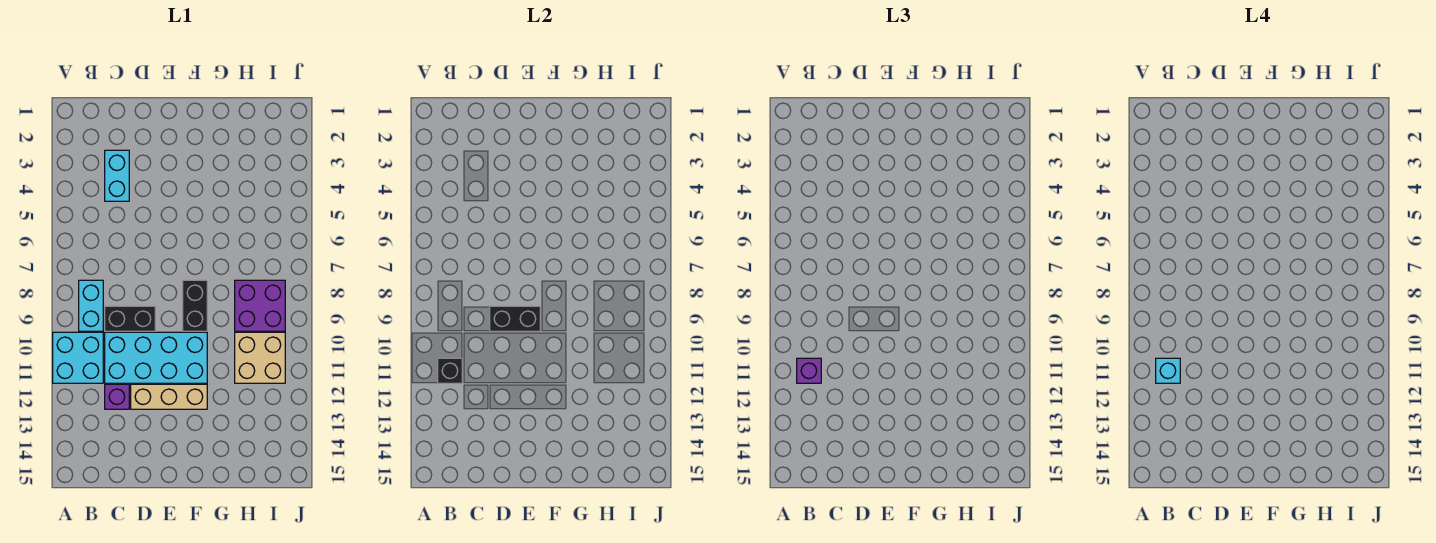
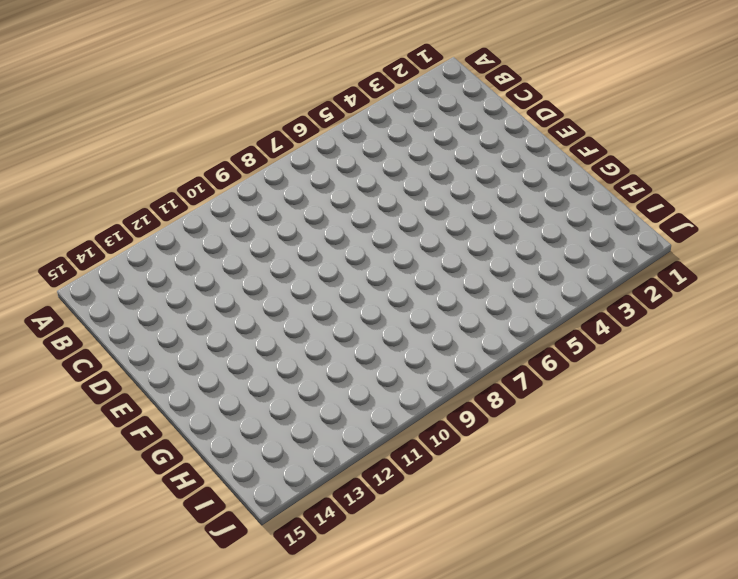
none -> cyan brick A10:B11 level 1
none -> cyan brick B8:B9 level 1
none -> cyan brick C3:C4 level 1

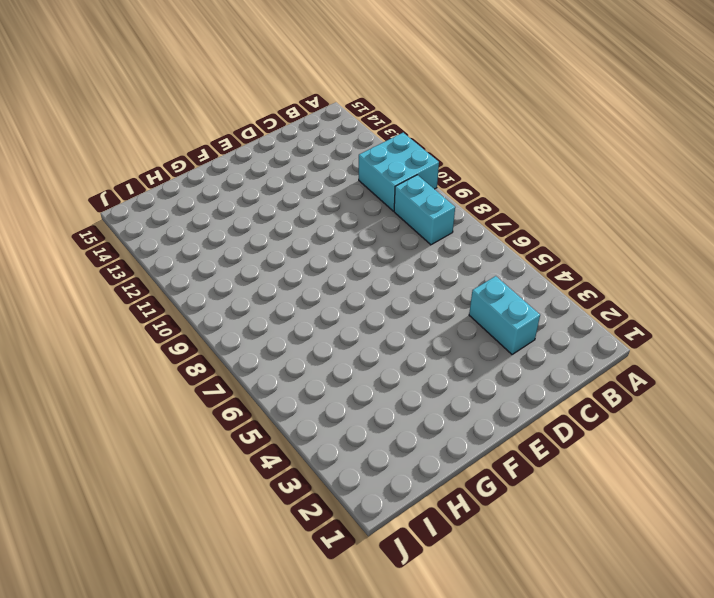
none -> black brick C9:D9 level 1
none -> cyan brick C10:F11 level 1
none -> purple brick C12 level 1

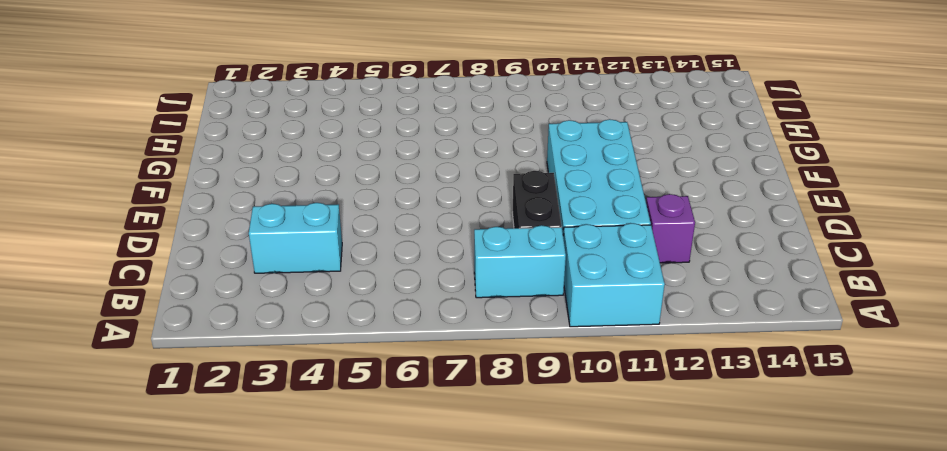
none -> tan brick D12:F12 level 1
none -> black brick F8:F9 level 1
none -> purple brick H8:I9 level 1

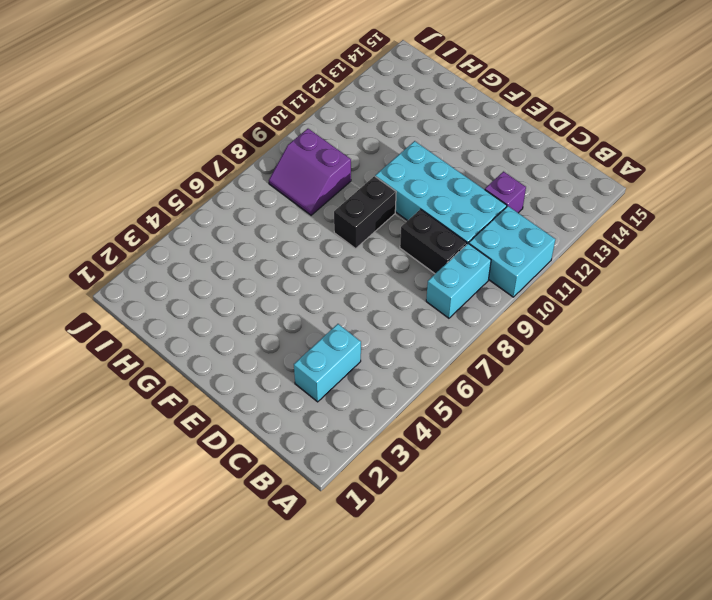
purple slope H8:I9 level 1 top 9 -> purple brick H8:I9 level 1
none -> tan brick D12:F12 level 1
none -> tan brick H10:I11 level 1
none -> black brick B11 level 2

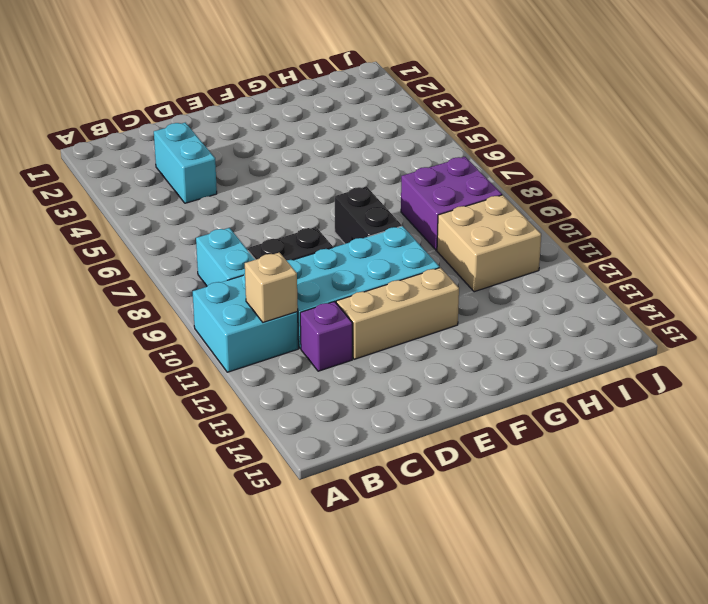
tan brick B11 level 2 -> black brick B11 level 2
none -> black brick D9:E9 level 2
none -> purple brick B11 level 3
none -> cyan brick B11 level 4

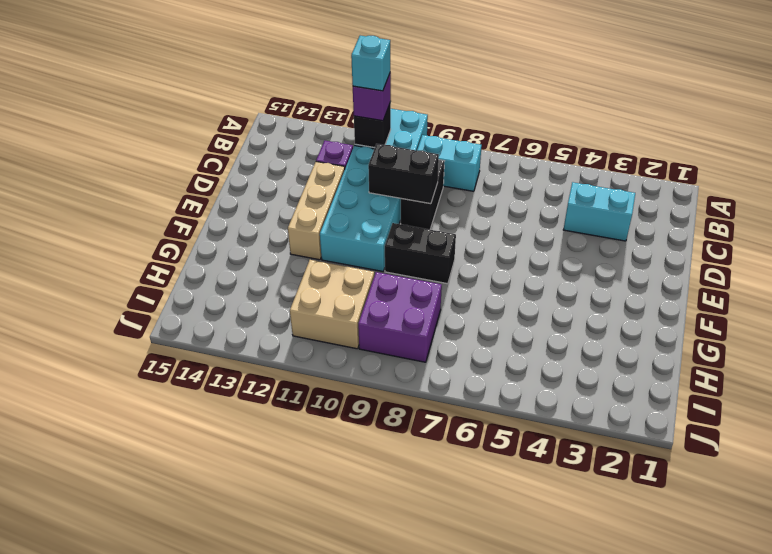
black brick D9:D10 level 2 -> black brick D9:E9 level 2

